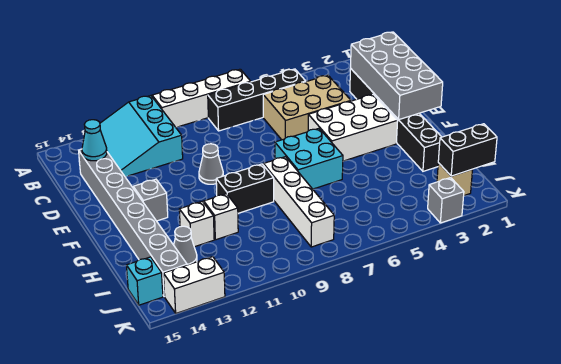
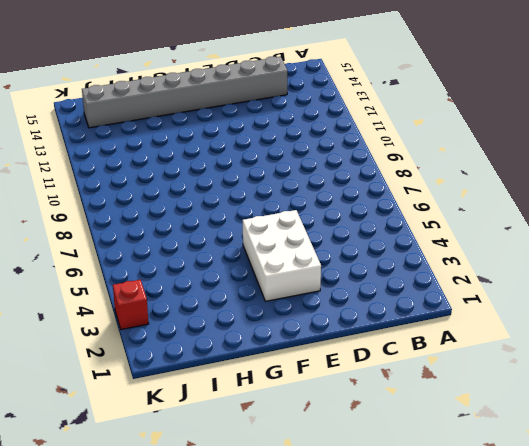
red brick K3 level 1 -> grey brick K3 level 1
none -> white brick A7:A10 level 1
none -> cyan slope A11:C13 level 1 top 11
none -> black brick B5:B8 level 1

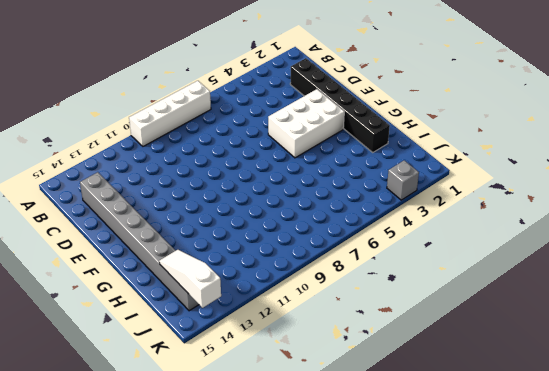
white slope I14:K14 level 2 top K -> none
none -> cyan slope A11:C13 level 1 top 11
none -> black brick B5:B8 level 1
none -> tan brick C4:D6 level 1

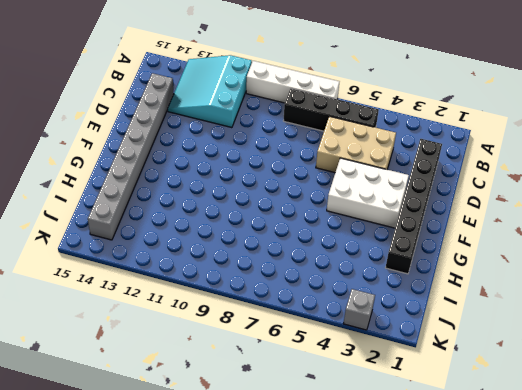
none -> grey cone E10 level 1
none -> cyan brick F6:G7 level 1
none -> grey brick F13 level 1

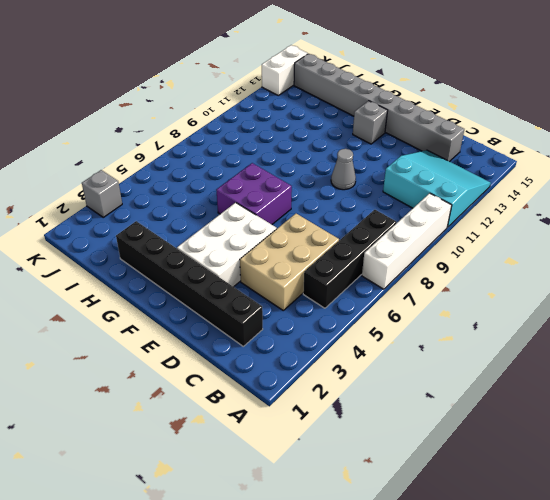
purple brick F6:G7 level 1 -> cyan brick F6:G7 level 1
none -> white brick G8:J8 level 1
none -> black brick G9:G10 level 1
none -> white brick H11 level 1

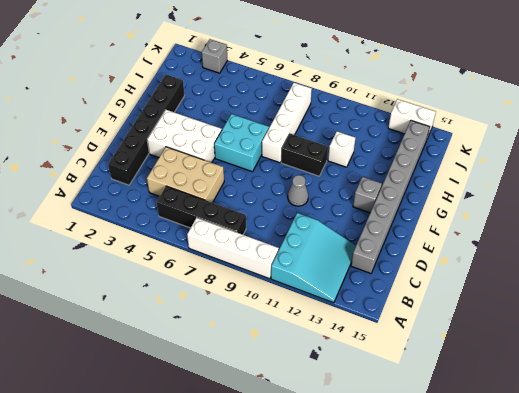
none -> white brick H12 level 1
none -> grey cone I13 level 1
none -> tan brick J2 level 1

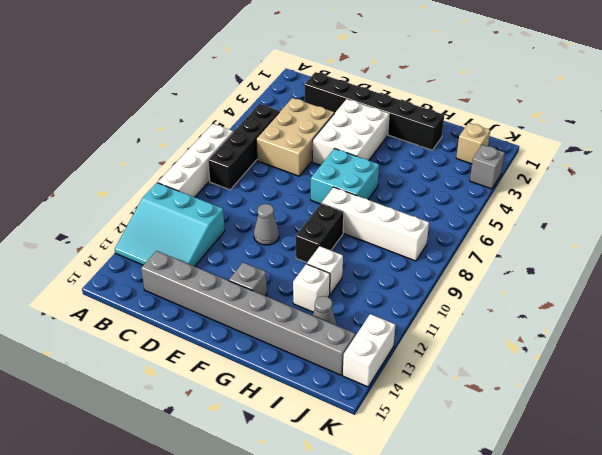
none -> cyan brick J15 level 1
none -> grey brick C1:F2 level 2
none -> cyan cone C14 level 2

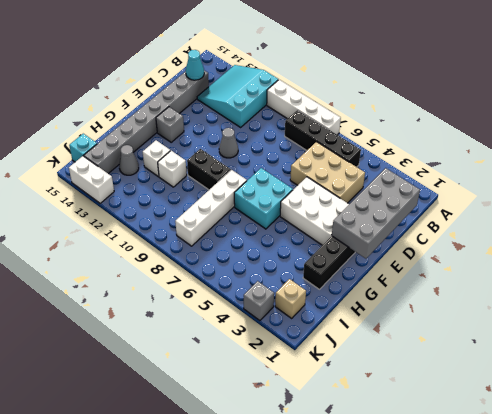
none -> black brick J1:J2 level 2

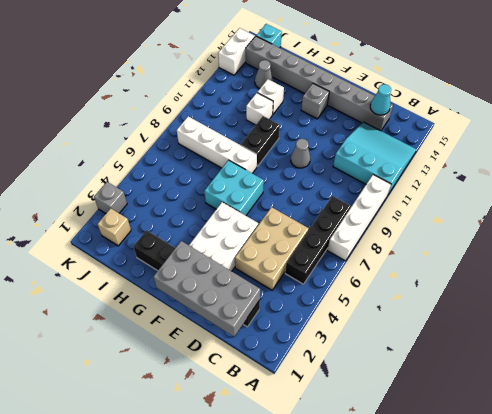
none -> black brick J1:J2 level 2

